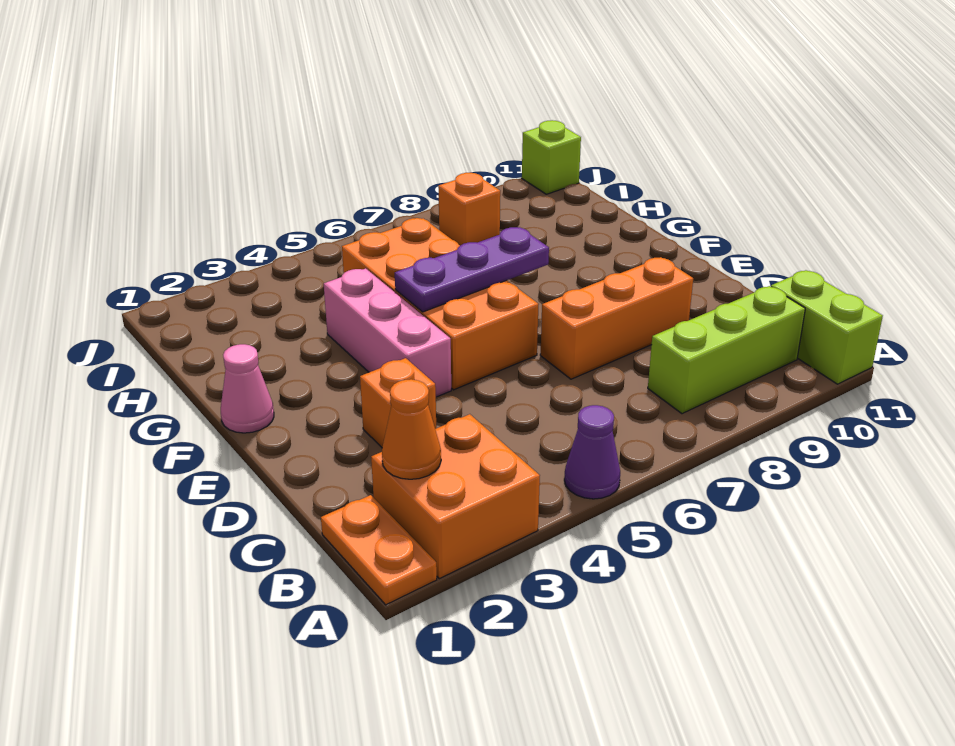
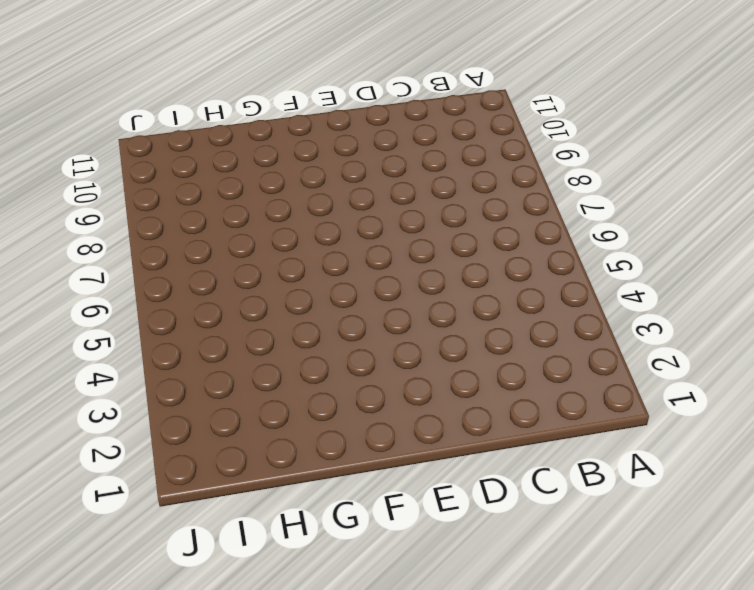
none -> orange plate A1:B1 level 1
none -> orange brick A2:B3 level 1
none -> purple cone A5 level 1

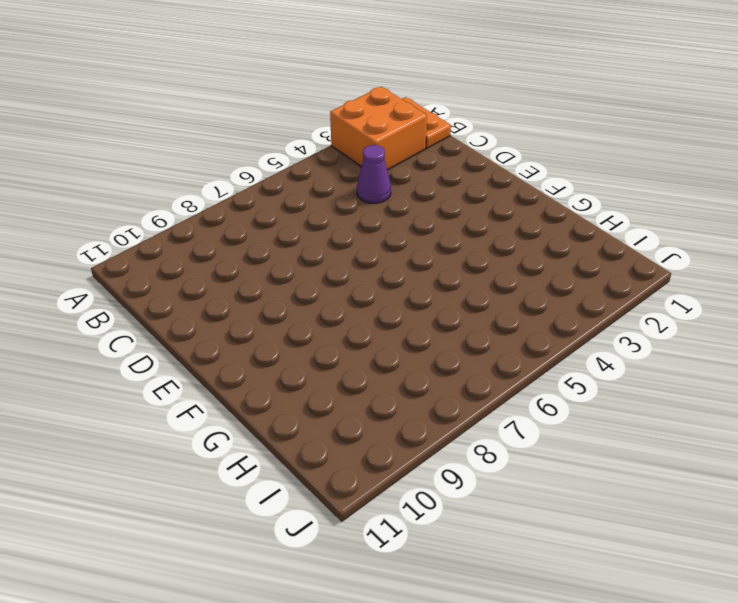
purple cone C4 level 1 -> purple cone A5 level 1
none -> lime brick A11:B11 level 1
none -> lime brick B8:B10 level 1
none -> orange brick D3 level 1

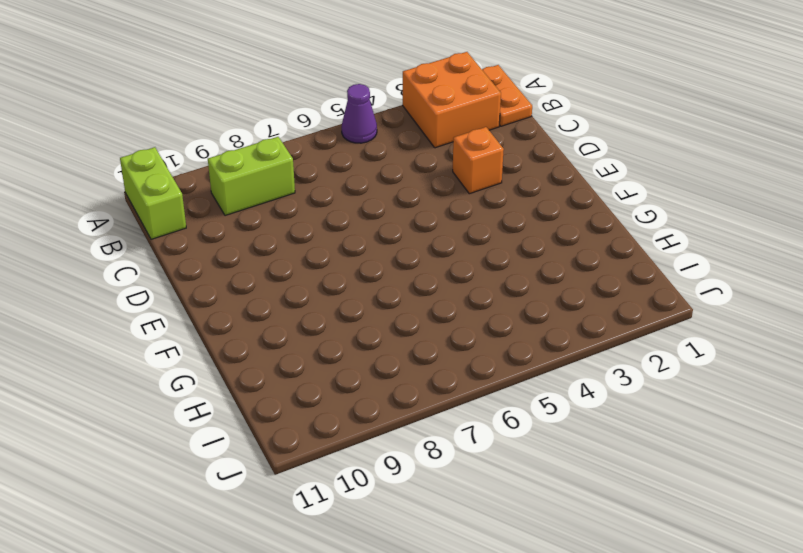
lime brick B8:B9 level 1 -> lime brick B8:B10 level 1
none -> orange brick D7:D9 level 1
none -> pink brick E4:G4 level 1
none -> orange brick E5:H6 level 1

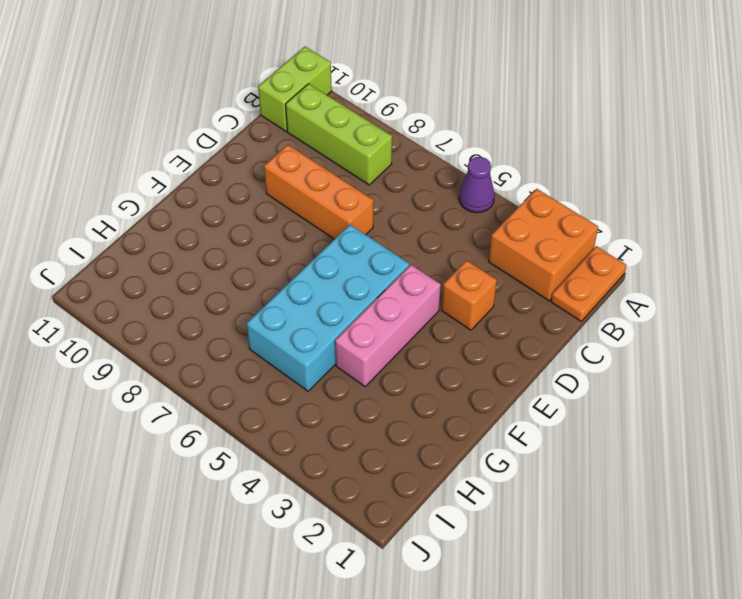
cyan brick E5:H6 level 1 -> orange brick E5:H6 level 1
none -> pink cone F1 level 1
none -> orange brick I8 level 1
none -> lime brick J11 level 1

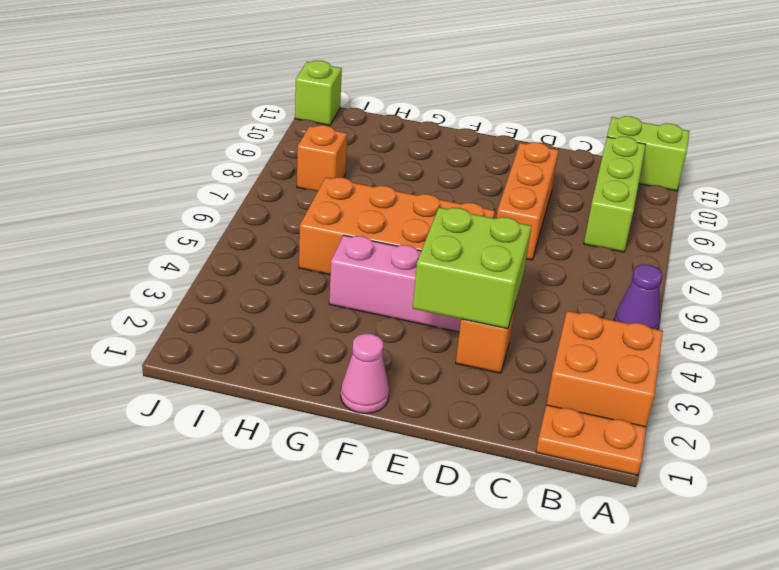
lime brick D3:E4 level 2 -> none
none -> orange cone B2 level 2
none -> purple plate F5:F7 level 2

